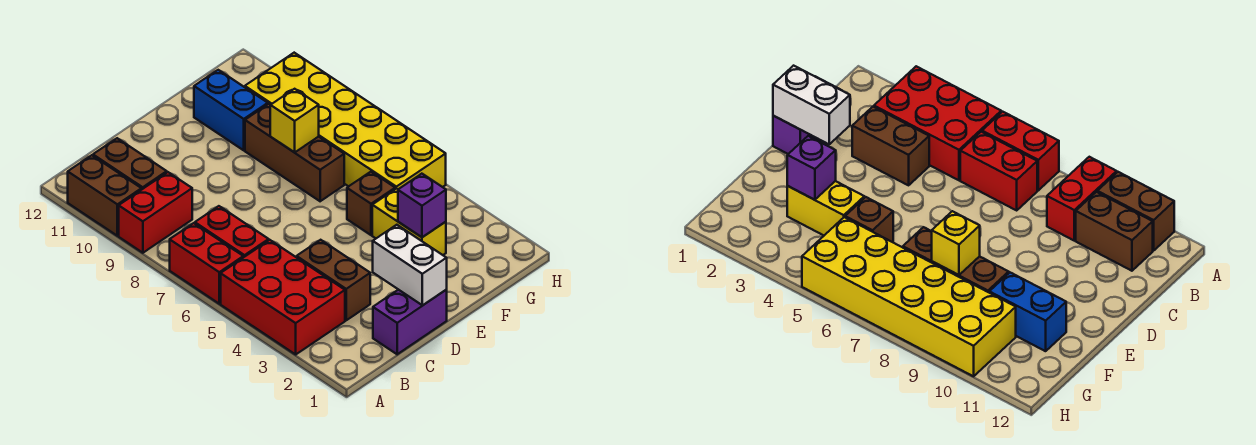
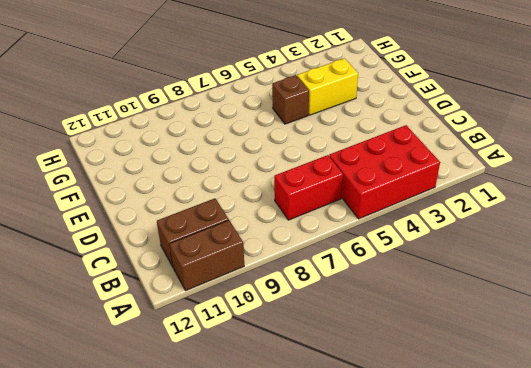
none -> red brick A6:A7 level 1
none -> red brick A9:B9 level 1
none -> purple brick C1:D1 level 1

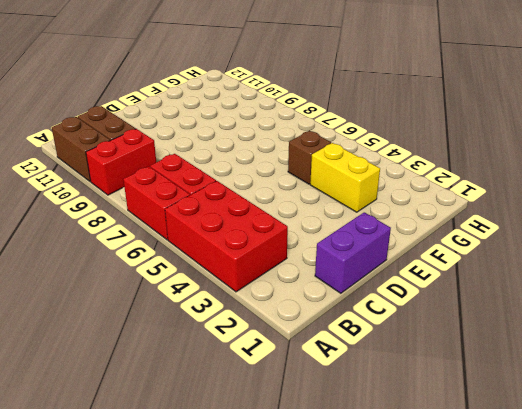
none -> brown brick C3:C4 level 1
none -> brown brick F7:F9 level 1
none -> blue brick F10:F11 level 1

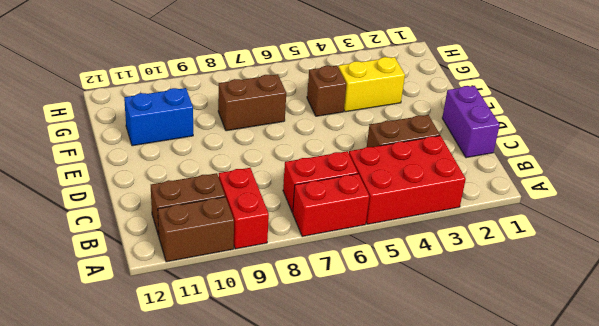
brown brick F7:F8 level 1 -> brown brick F7:F9 level 1
none -> yellow brick G5:H10 level 1
none -> white brick D1:D2 level 2
none -> purple brick F3 level 2

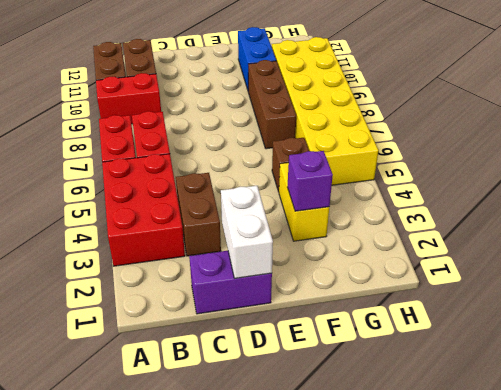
none -> yellow brick F8 level 2

